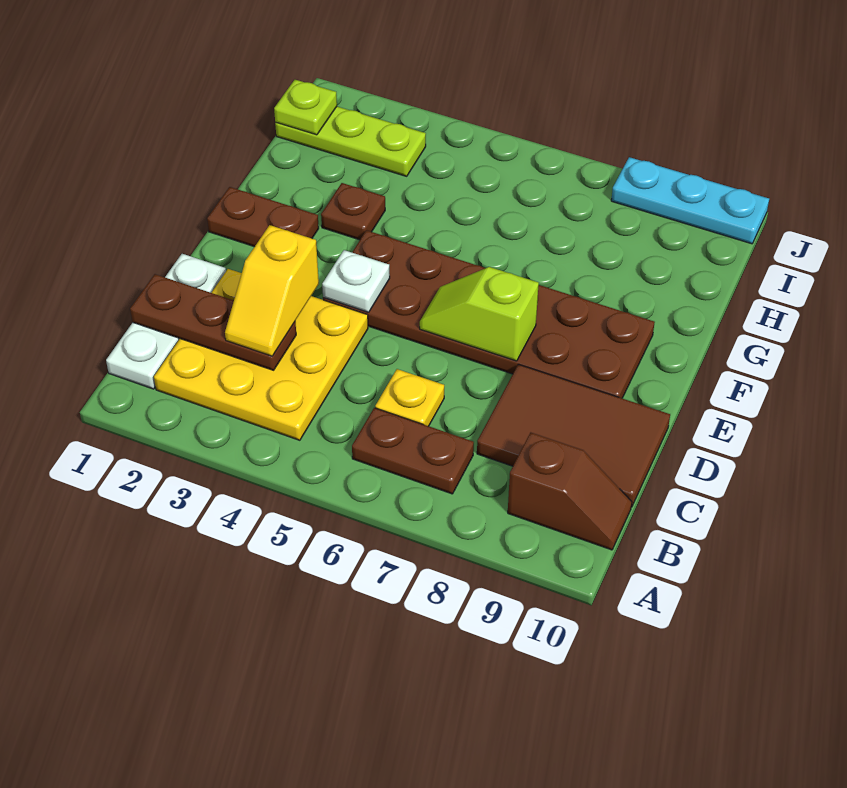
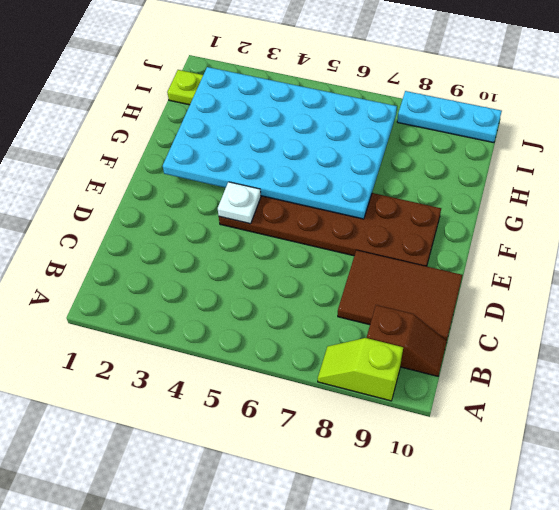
lime slope A8:A9 level 1 top 9 -> lime slope E6:E7 level 2 top 7
cyan plate F2:I7 level 2 -> none
none -> white plate B1:D1 level 1
none -> yellow plate B2:D4 level 1
none -> brown plate B6:B7 level 1

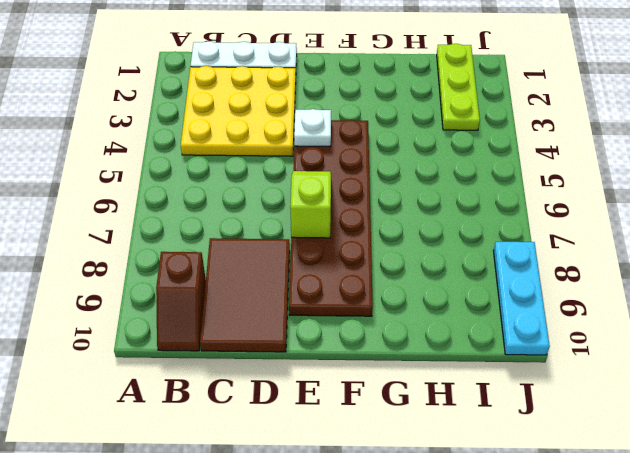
none -> brown plate B6:B7 level 1
none -> yellow plate C6 level 1
none -> brown plate F1:F2 level 1

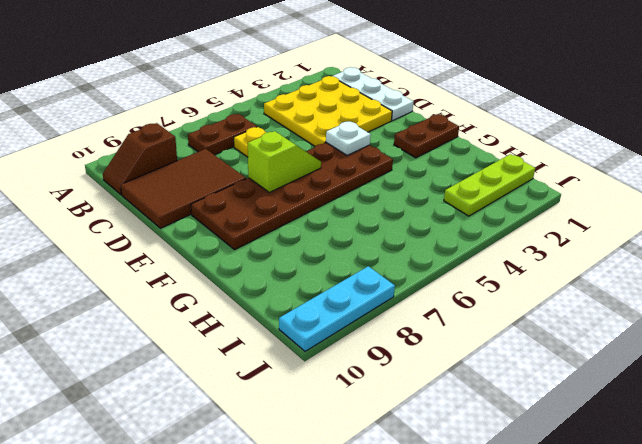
none -> brown plate G3 level 1
none -> brown plate C1:C3 level 2
none -> lime plate I1 level 2

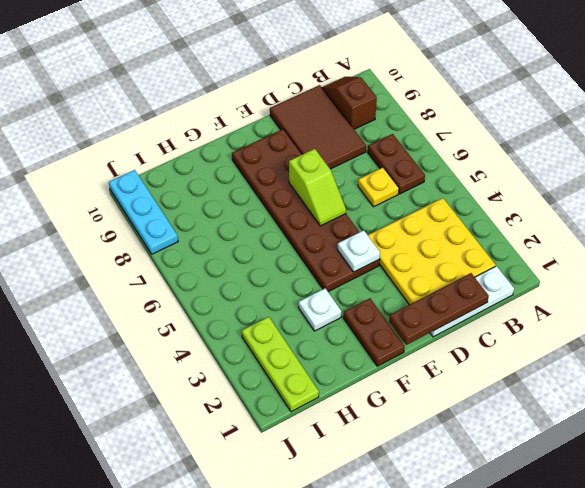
brown plate C1:E1 level 2 -> brown plate C1:C3 level 2
white plate G3 level 1 -> brown plate G3 level 1
none -> lime plate I1 level 2
none -> yellow slope C3:D3 level 3 top D

